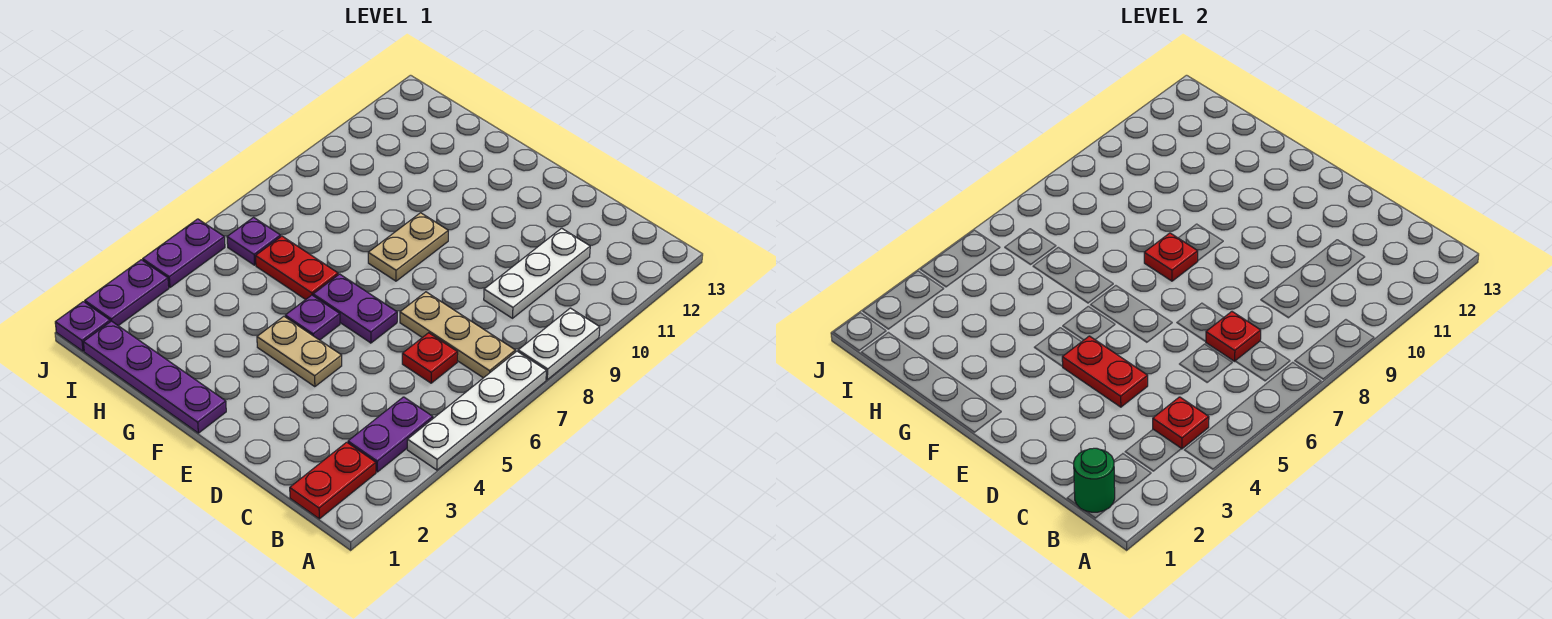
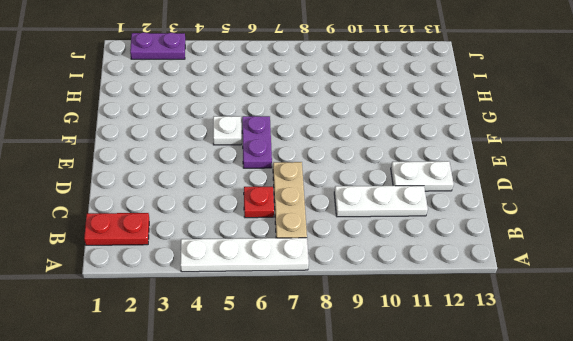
white plate D11:D12 level 1 -> white plate A8:A9 level 1
white plate F5 level 1 -> purple plate F5 level 1
none -> purple plate B3:B4 level 1
none -> tan plate E4:F4 level 1
none -> purple plate F1:I1 level 1

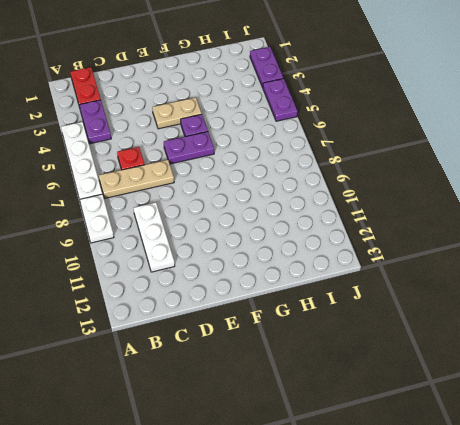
none -> purple plate F1:I1 level 1
none -> tan plate F8:F9 level 1
none -> red plate G6:H6 level 1

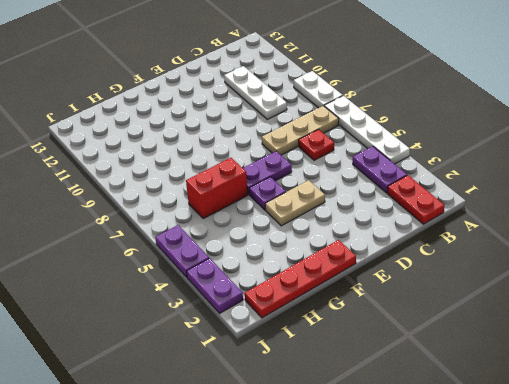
red plate F1:I1 level 1 -> purple plate F1:I1 level 1
red brick G6:H6 level 1 -> red plate G6:H6 level 1
none -> tan plate F8:F9 level 1
none -> purple plate I6 level 1
none -> purple plate J1 level 1

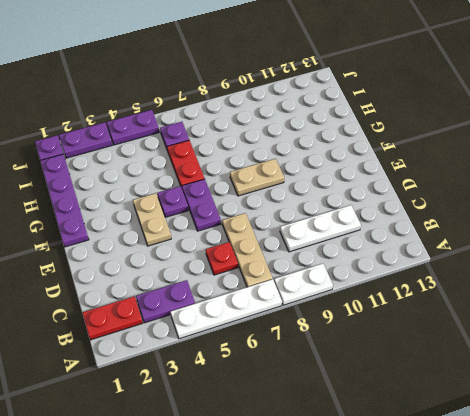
none -> green round brick B1 level 2
none -> red plate B4 level 2
none -> red plate C7 level 2

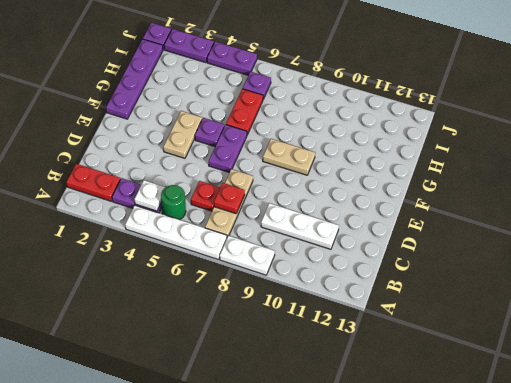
white plate B4 level 2 -> red plate B4 level 2
green round brick B5 level 1 -> green round brick B1 level 2
none -> red plate D4:E4 level 2
none -> red plate F8 level 2

